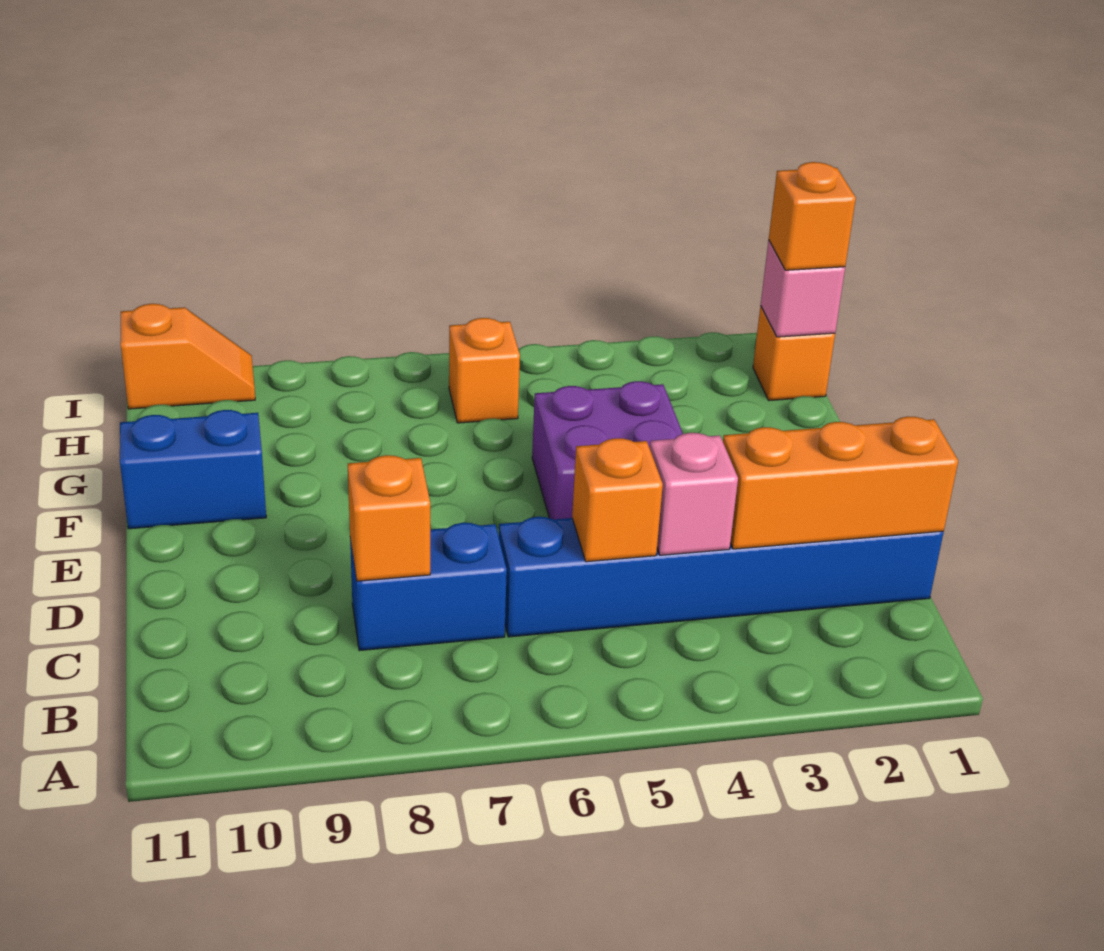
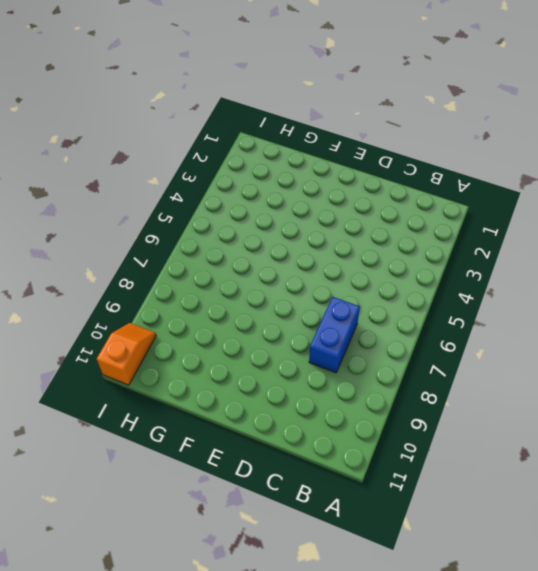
none -> blue brick C1:C6 level 1
none -> purple brick E4:F5 level 1
none -> blue brick F10:F11 level 1

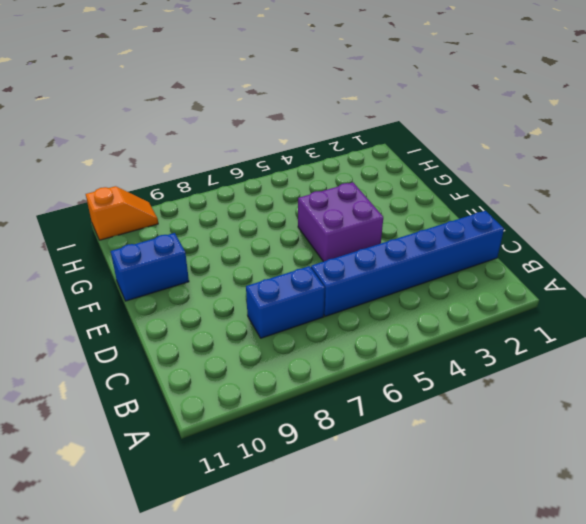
none -> orange brick H1 level 1
none -> orange brick H6 level 1
none -> orange brick C1:C3 level 2

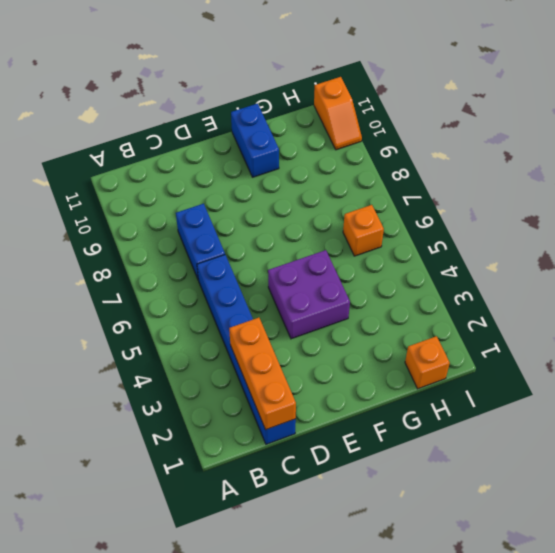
none -> pink brick C4 level 2
none -> orange brick C5 level 2
none -> orange brick C8 level 2

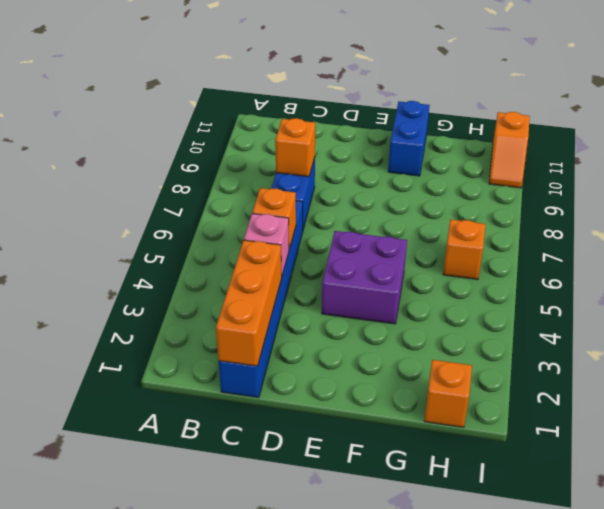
none -> pink brick H1 level 2
none -> orange brick H1 level 3

